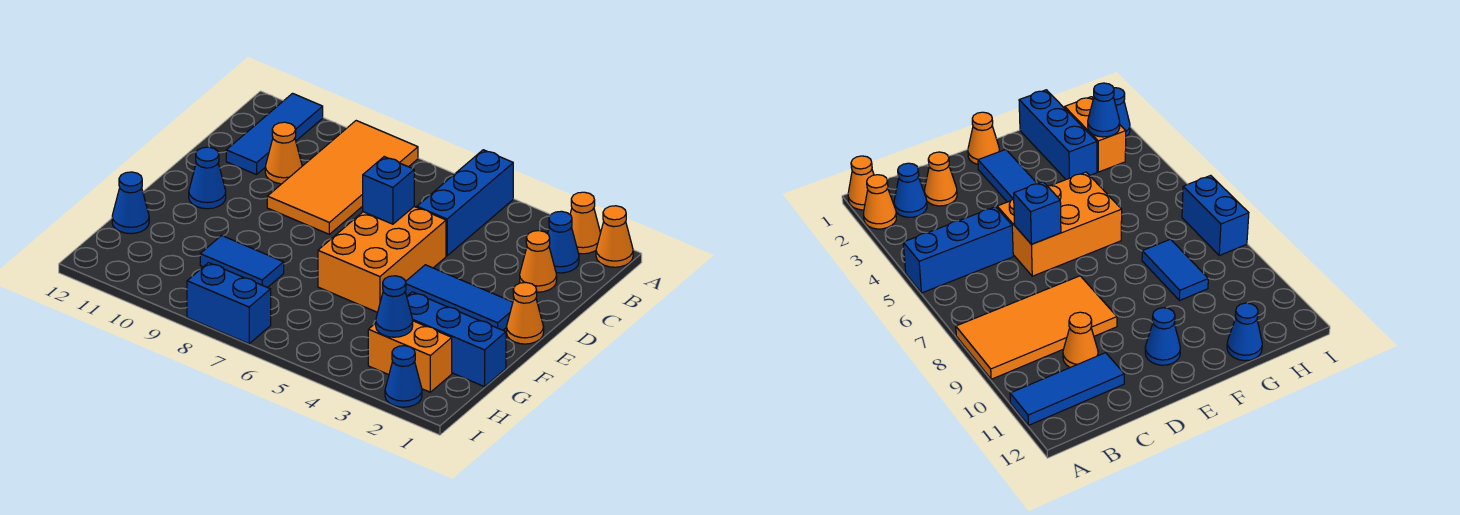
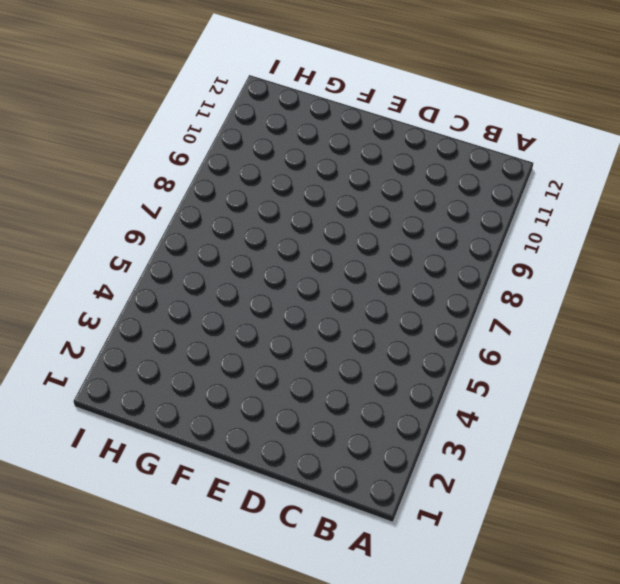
none -> orange cone A1 level 1
none -> orange cone A2 level 1
none -> blue brick A5:C5 level 1

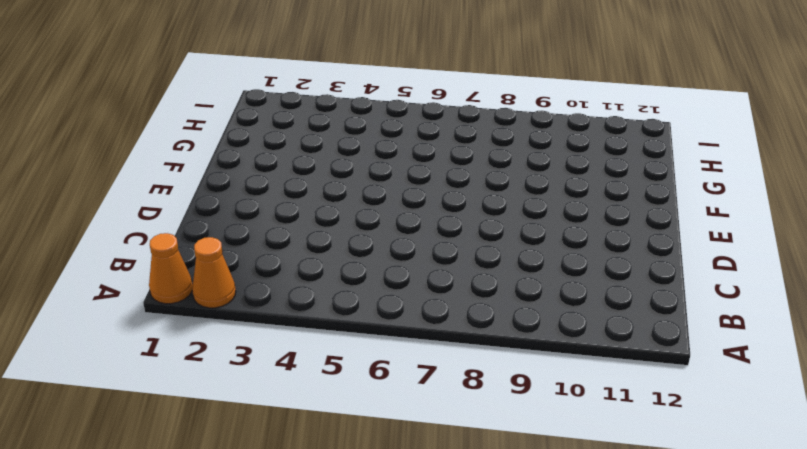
none -> blue brick A5:C5 level 1
none -> orange tile A8:D9 level 1
none -> blue tile A11:C11 level 1

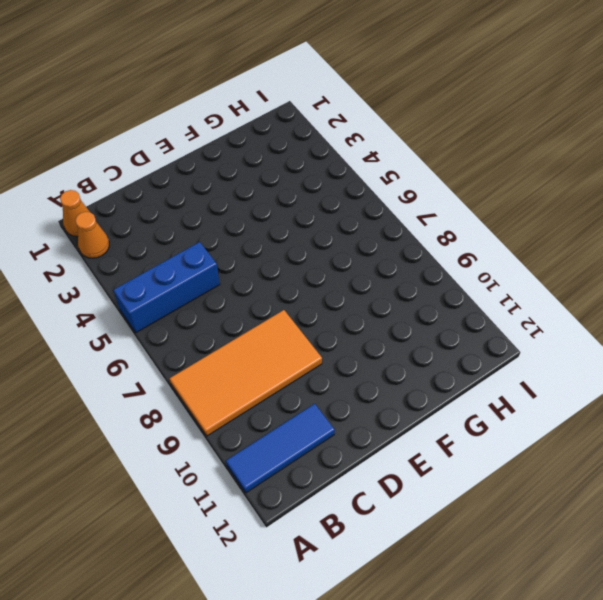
none -> blue cone B2 level 1
none -> orange cone C2 level 1
none -> orange cone C10 level 1

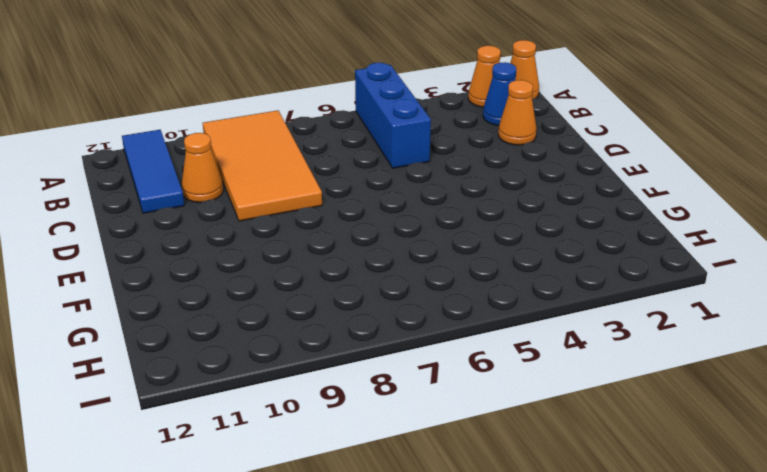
none -> orange brick D5:F6 level 1
none -> orange cone E1 level 1
none -> blue tile E2:E4 level 1

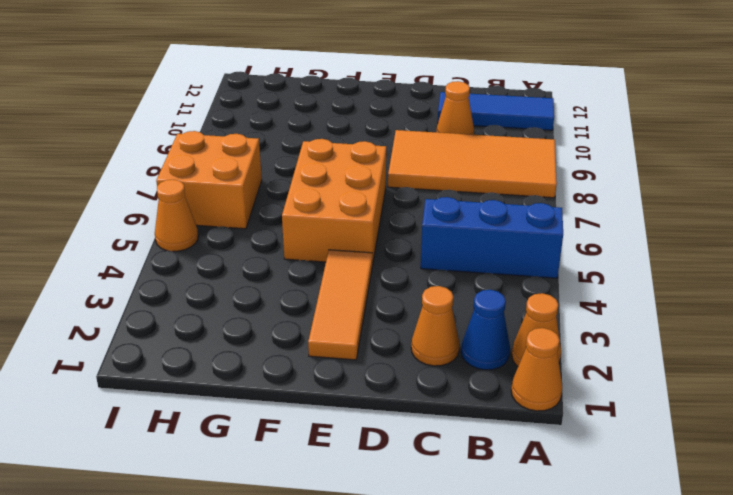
orange tile E2:E4 level 1 -> blue tile E2:E4 level 1
orange brick E5:F7 level 1 -> orange brick D5:F6 level 1
orange brick H6:I7 level 1 -> blue brick I7:I8 level 1
orange cone I5 level 1 -> orange cone E1 level 1
none -> blue cone E11 level 1
none -> blue brick G1:G3 level 1
none -> blue tile G8:G9 level 1

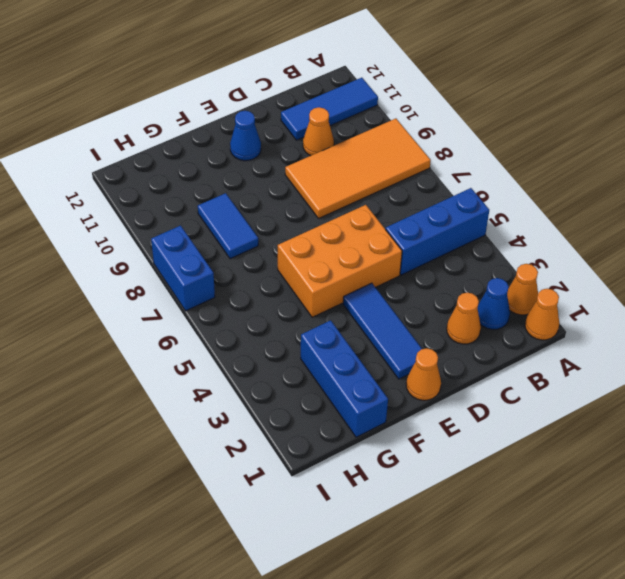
none -> blue cone G12 level 1
none -> orange brick H2:H3 level 1
none -> blue cone I2 level 1

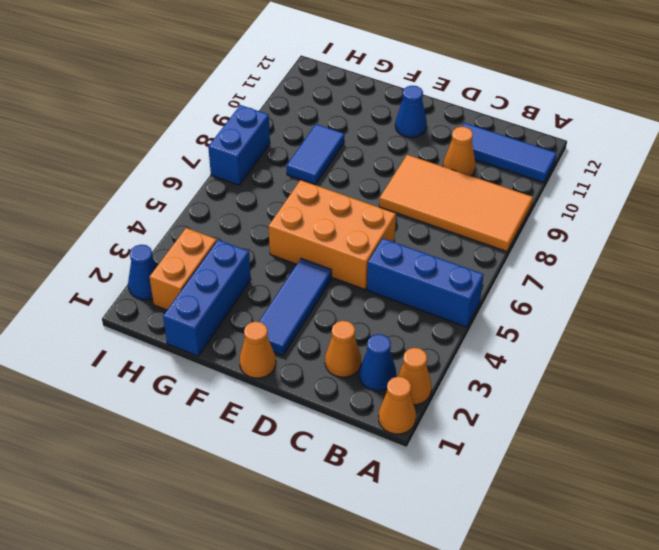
none -> blue cone G12 level 1
none -> blue brick D6 level 2
none -> blue cone H3 level 2

